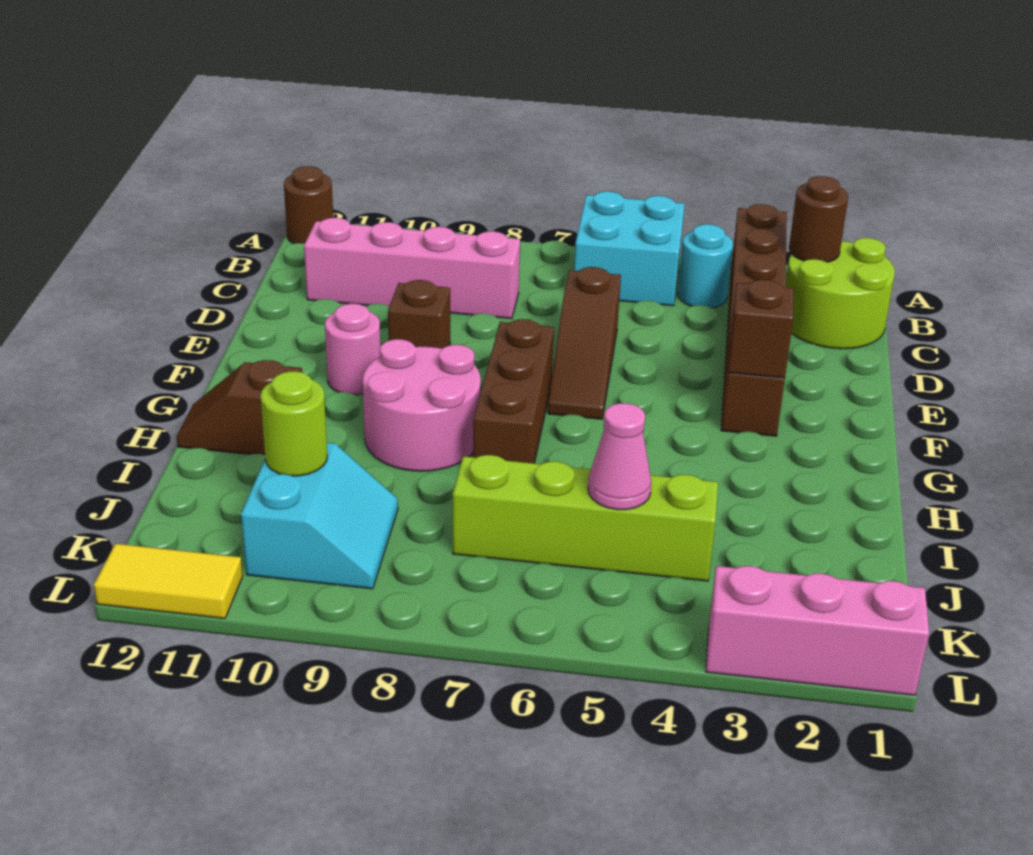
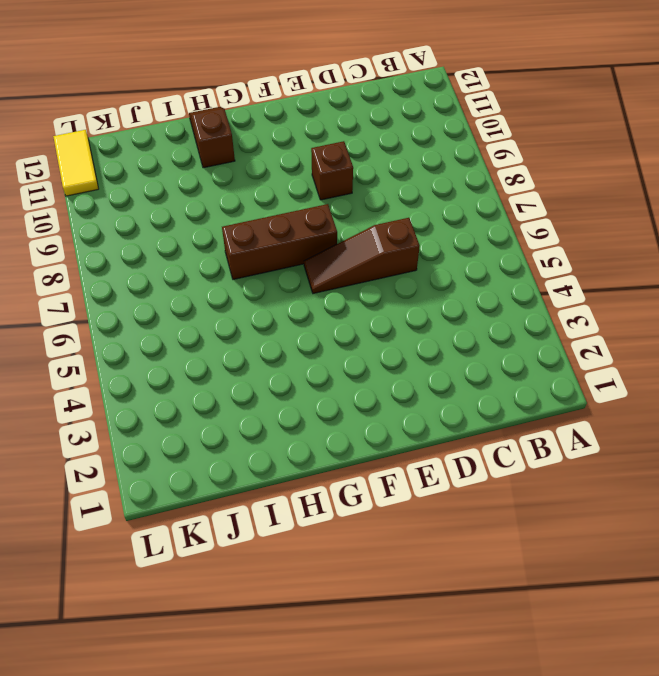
none -> brown brick A3:F3 level 1
none -> cyan brick A5:B6 level 1
none -> brown round brick A12 level 1

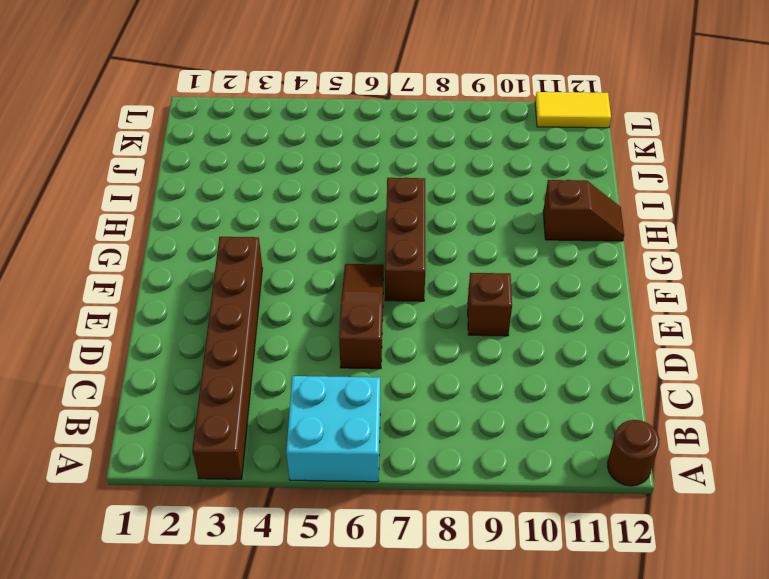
none -> lime round brick B1:C2 level 1
none -> cyan round brick B4 level 1
none -> pink brick C8:C11 level 1

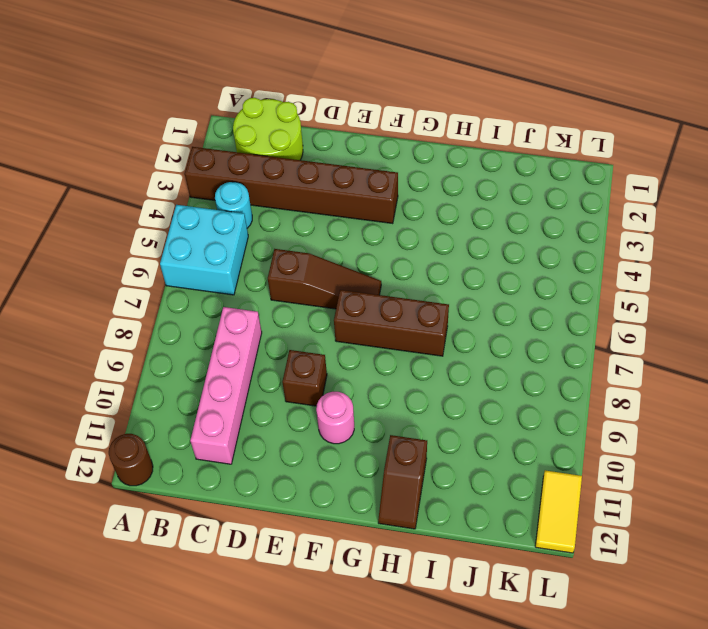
none -> pink round brick G8:H9 level 1
none -> lime brick J4:J7 level 1
none -> cyan slope J9:K10 level 1 top 10

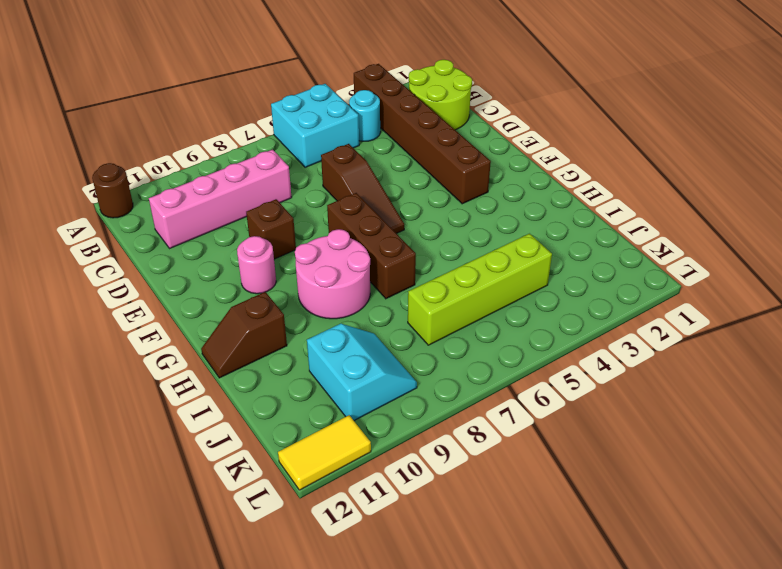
none -> pink brick L1:L3 level 1
none -> brown round brick B2 level 2
none -> brown brick F3 level 2

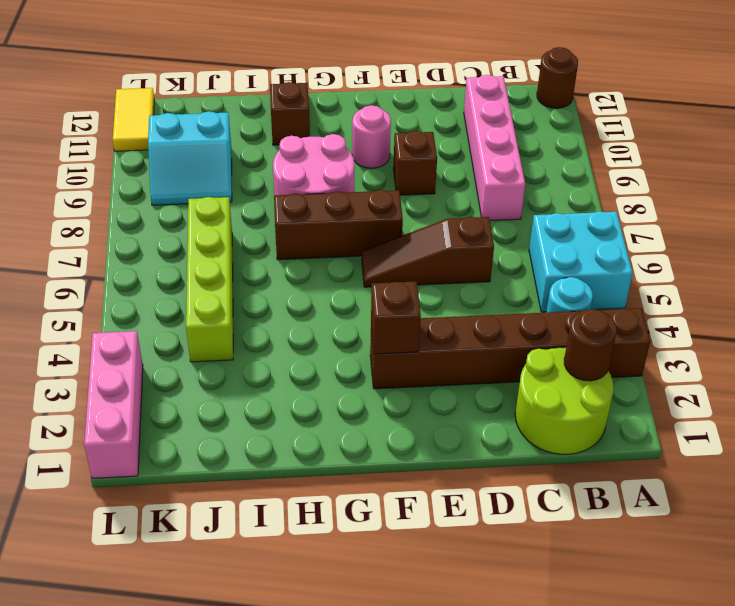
none -> pink cone J5 level 2
none -> lime round brick J10 level 2

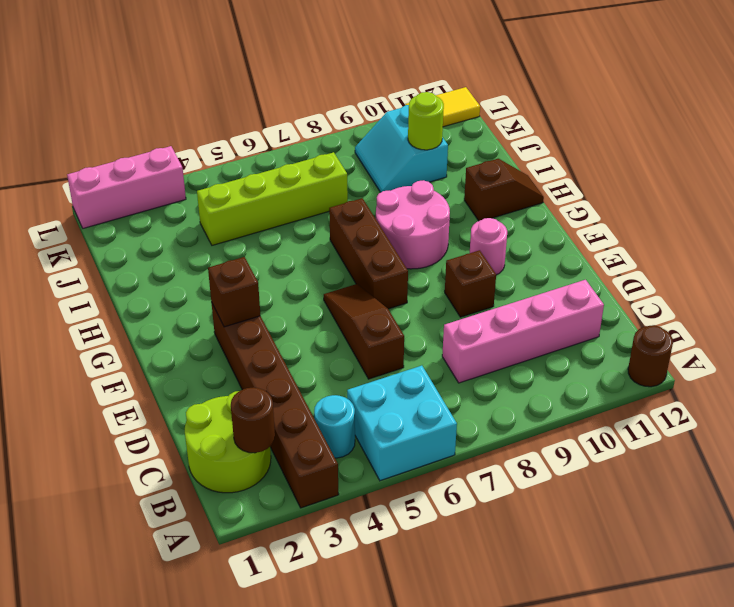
none -> pink cone J5 level 2

